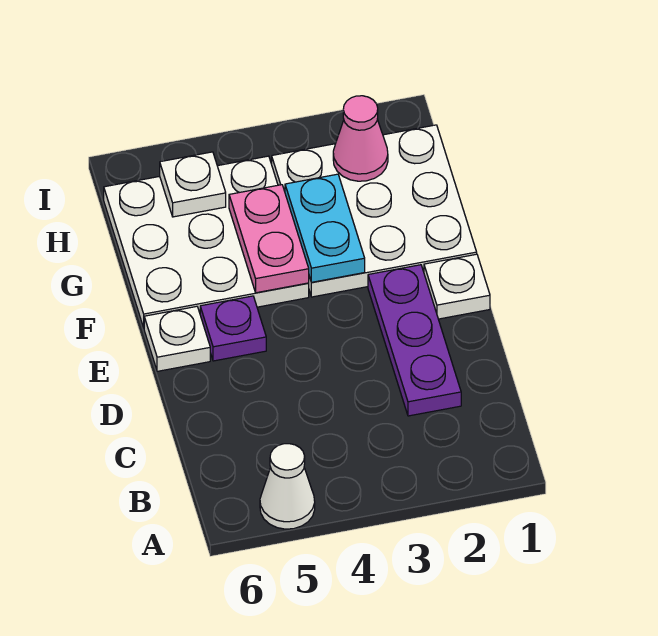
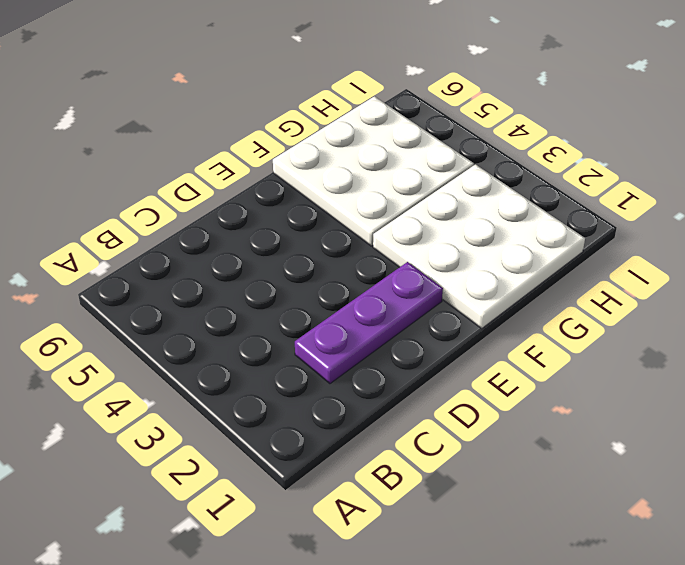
none -> white cone A5 level 1
none -> white plate E1 level 1

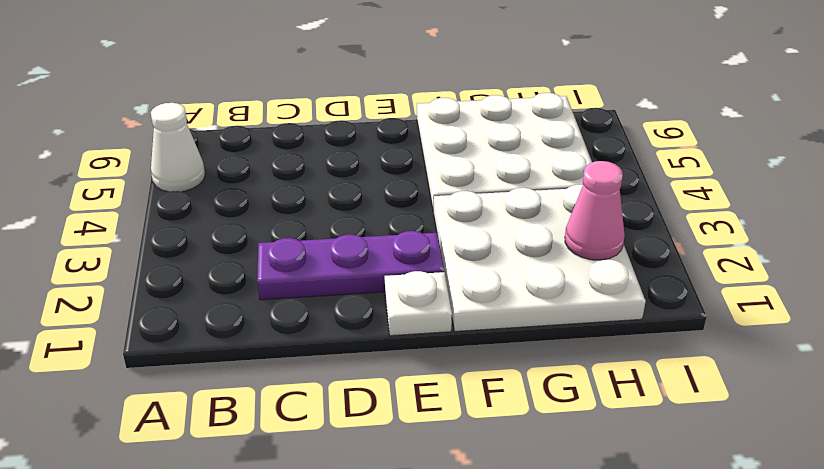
none -> purple plate E5 level 1
none -> white plate E6 level 1

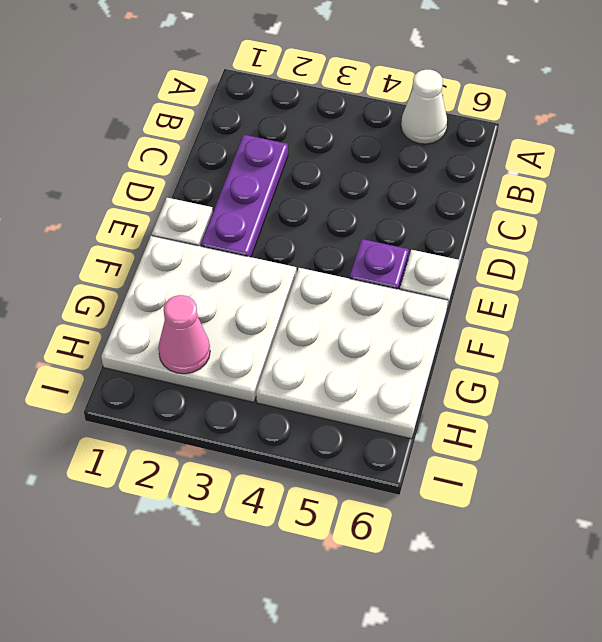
none -> cyan plate F3:G3 level 2
none -> pink plate F4:G4 level 2

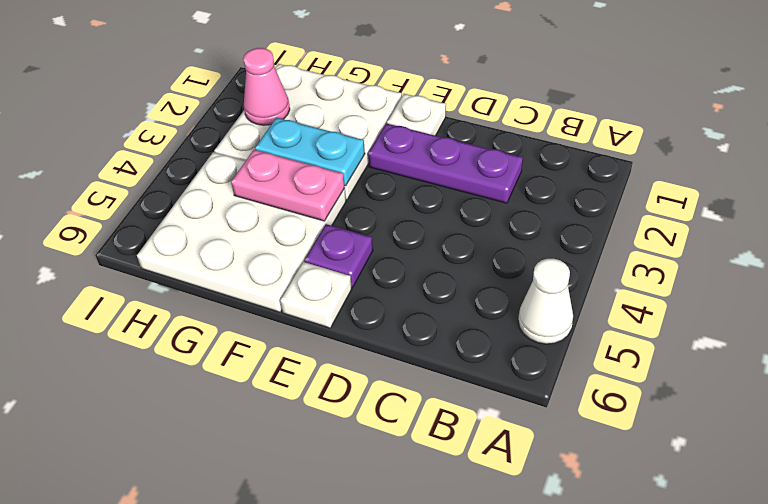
none -> white plate H5 level 2

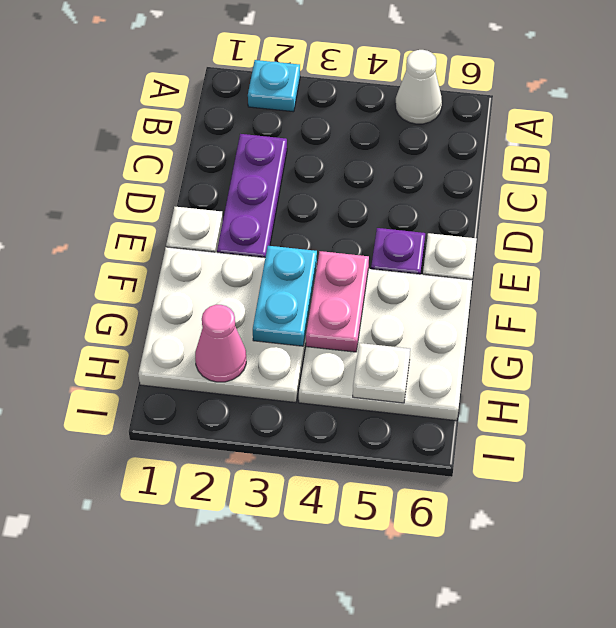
cyan plate A2 level 1 -> none

